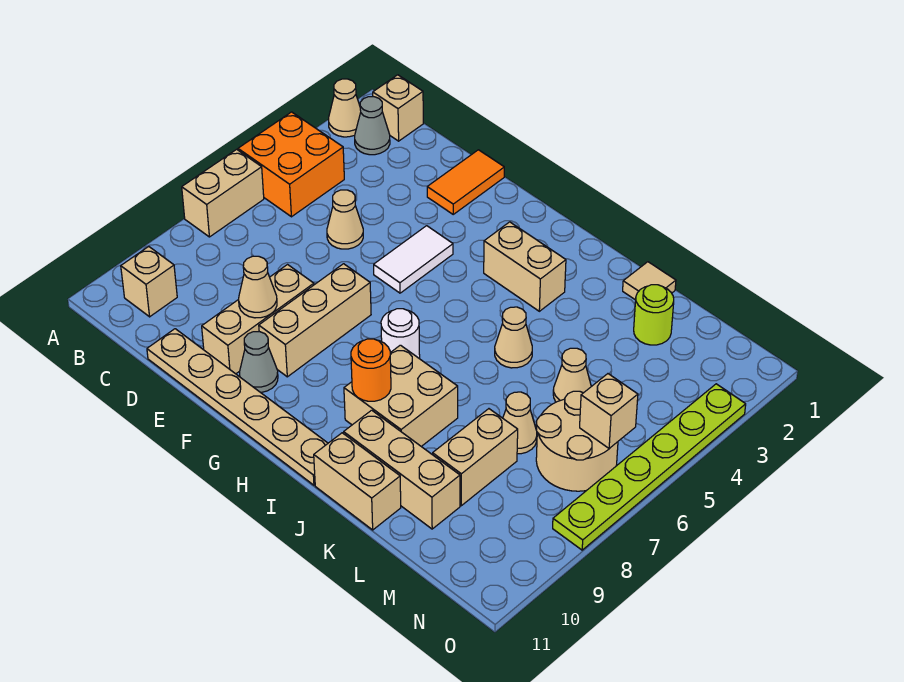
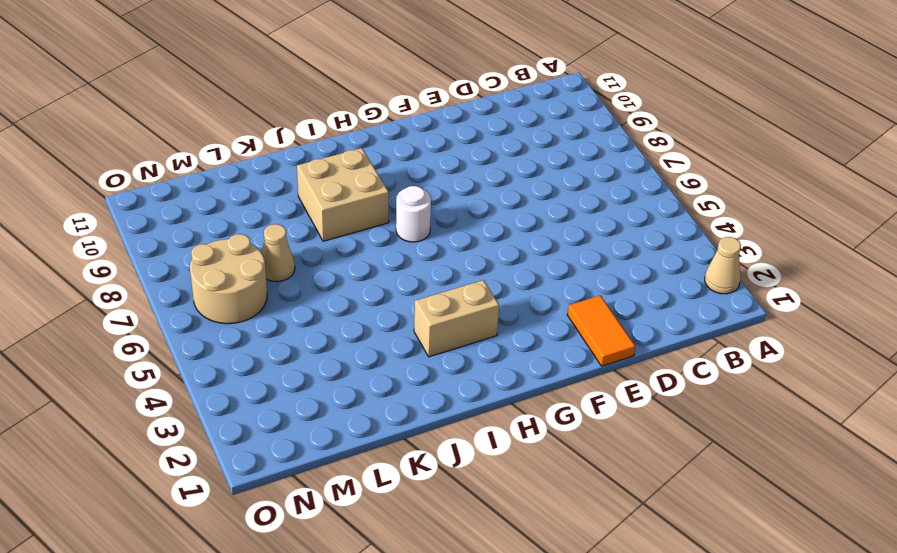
none -> orange brick A4:B5 level 1
none -> tan brick A6:A7 level 1
none -> tan brick B1 level 1

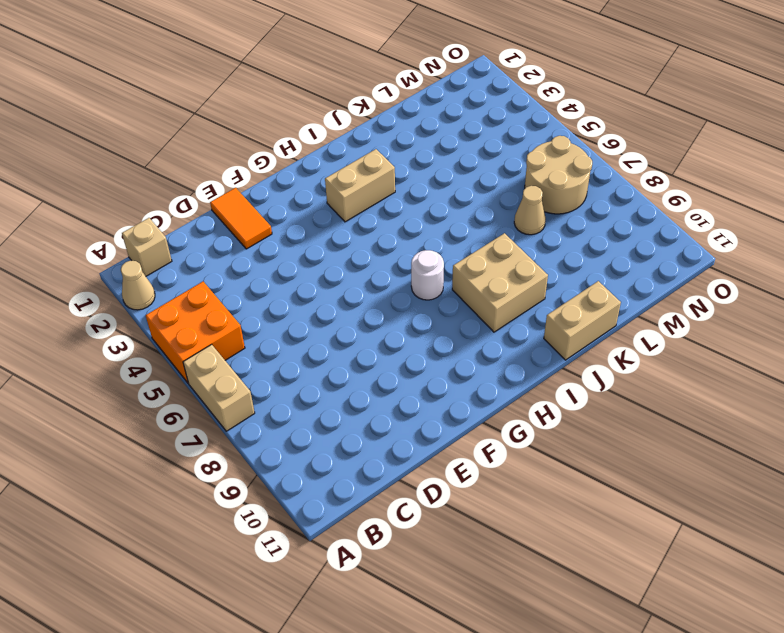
none -> grey cone B2 level 1
none -> tan brick B10 level 1
none -> tan cone D5 level 1

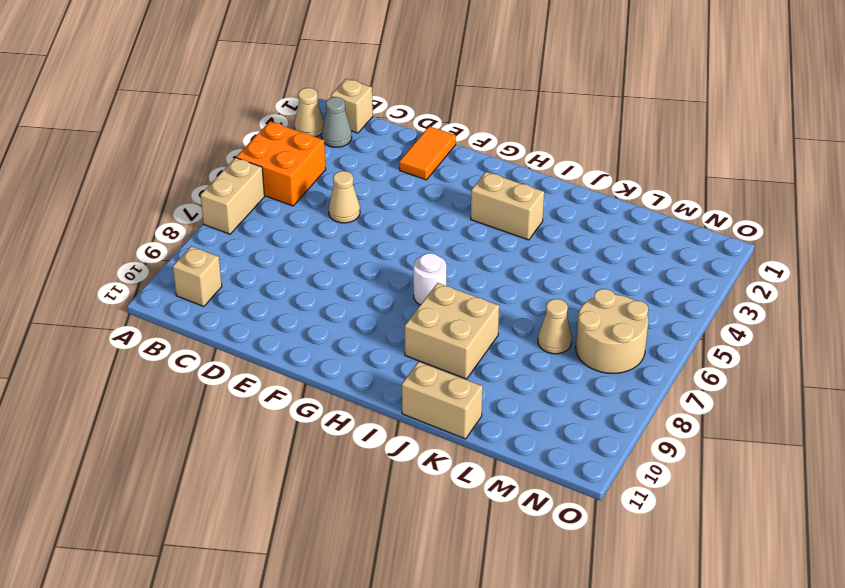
none -> tan plate D11:I11 level 1
none -> tan brick E8:E10 level 1
none -> white tile F4:F5 level 1

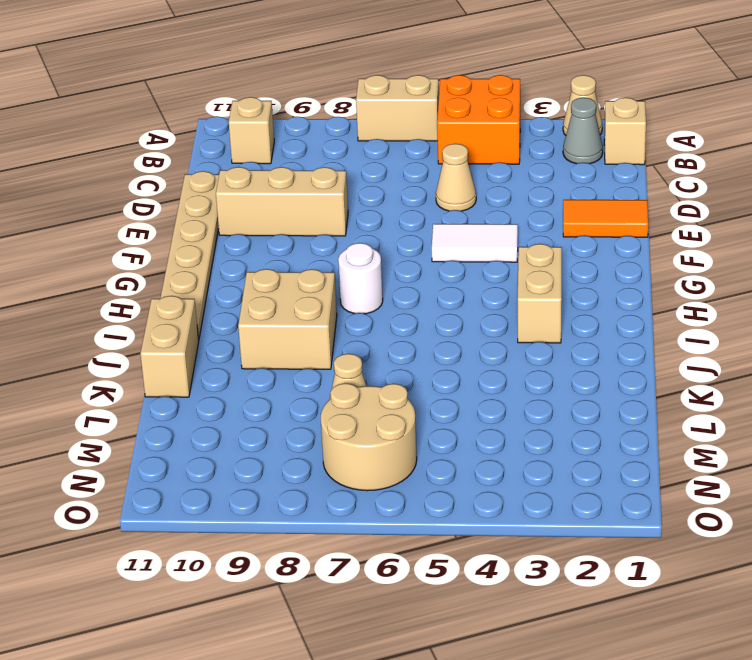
none -> tan brick F7:F9 level 1
none -> grey cone F10 level 1
none -> tan cone J5 level 1

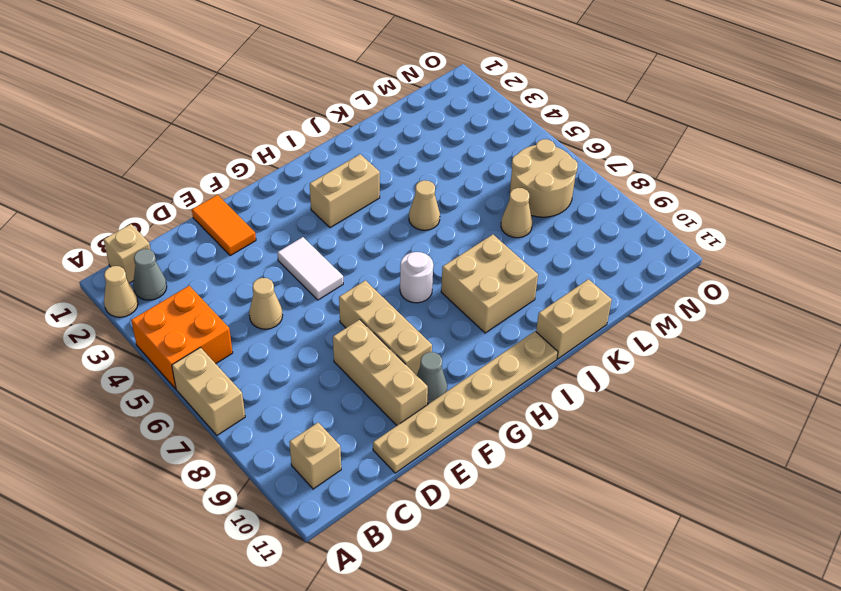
none -> tan brick J10:L10 level 1
none -> tan tile K1 level 1
none -> lime round brick L2 level 1

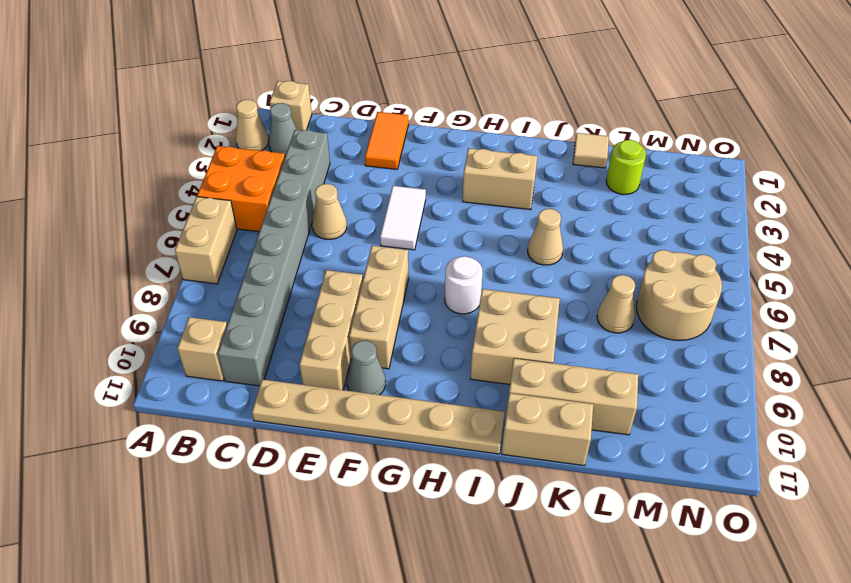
grey brick C3:C10 level 1 -> none
none -> tan cone L5 level 1
none -> tan brick L8:L9 level 1
none -> lime plate O3:O8 level 1

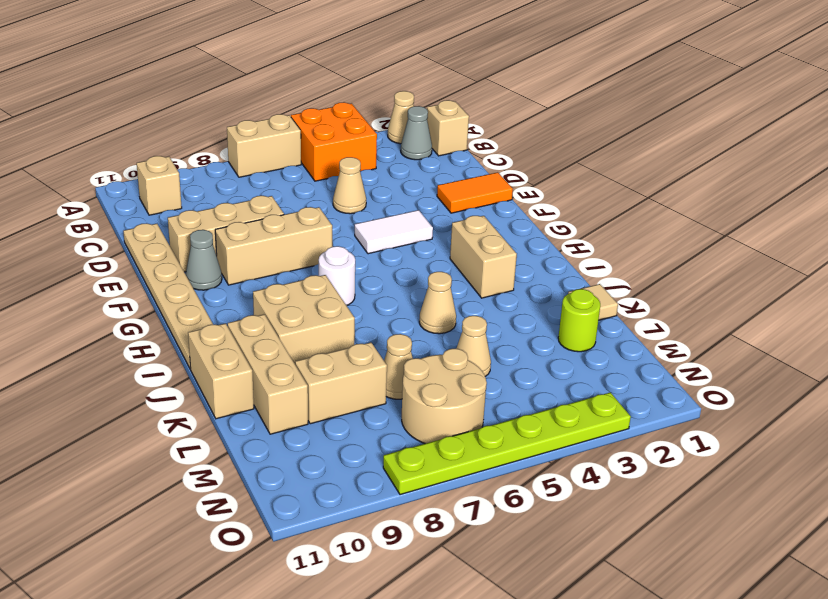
none -> tan cone E9 level 2
none -> orange round brick I9 level 2
none -> tan brick N6 level 2

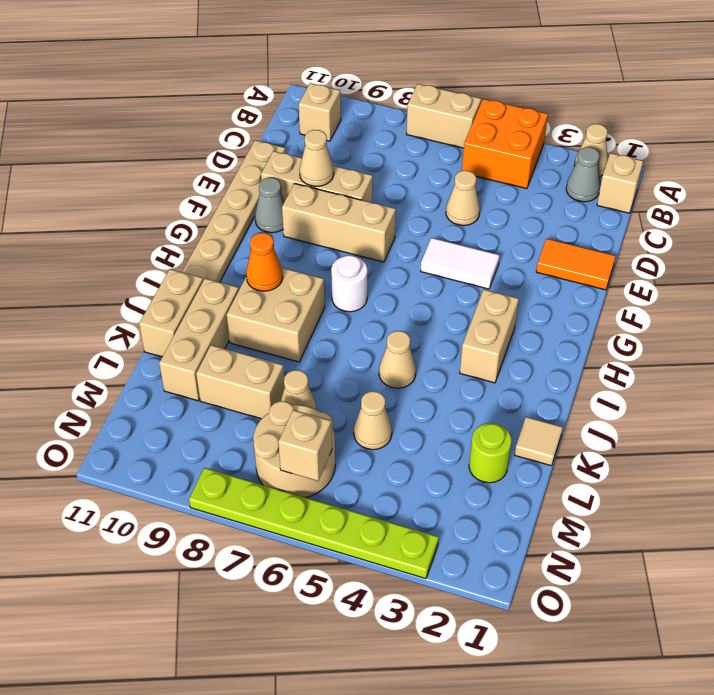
orange cone I9 level 2 -> orange round brick I9 level 2

